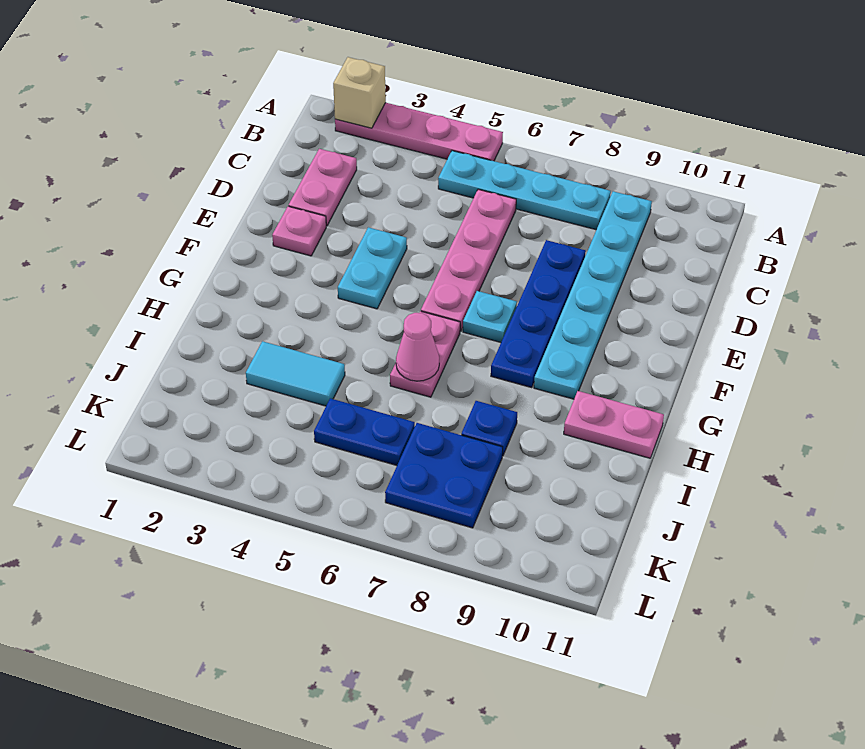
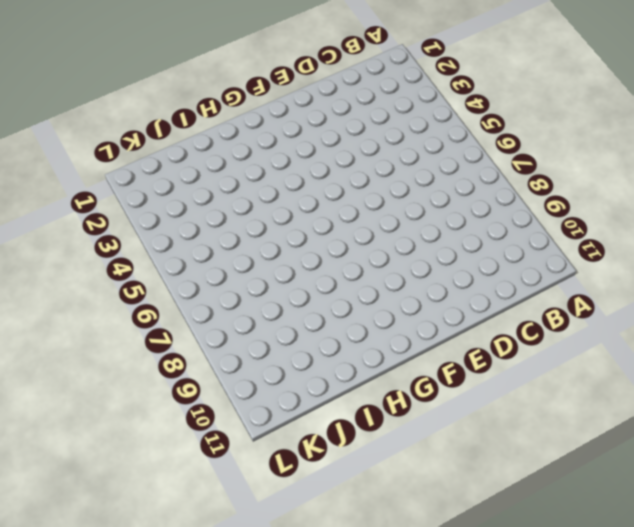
none -> pink plate A2:A5 level 1
none -> cyan plate B5:B8 level 1
none -> cyan plate B9:G9 level 1

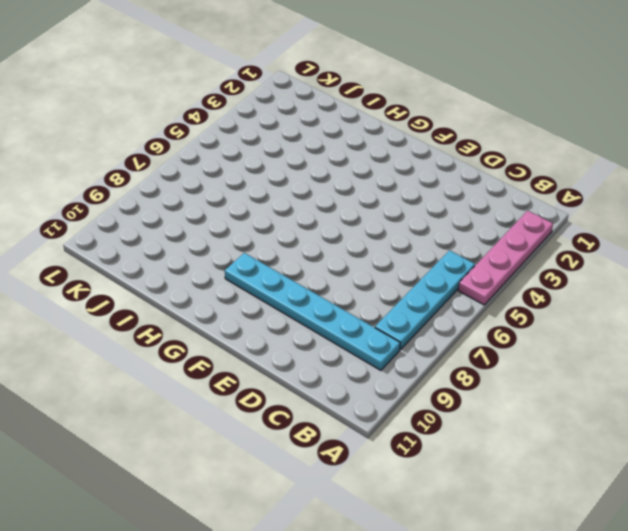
none -> pink plate C2:D2 level 1
none -> pink plate C6:F6 level 1
none -> blue plate D8:G8 level 1

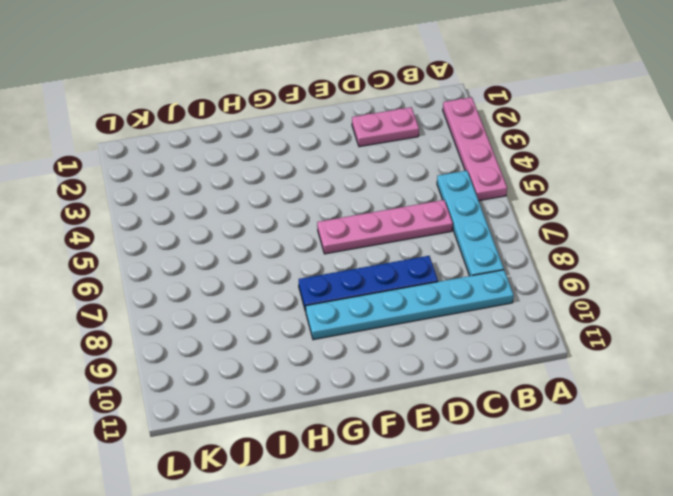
none -> pink plate E2 level 1
none -> cyan plate E4:F4 level 1
none -> cyan plate F7 level 1

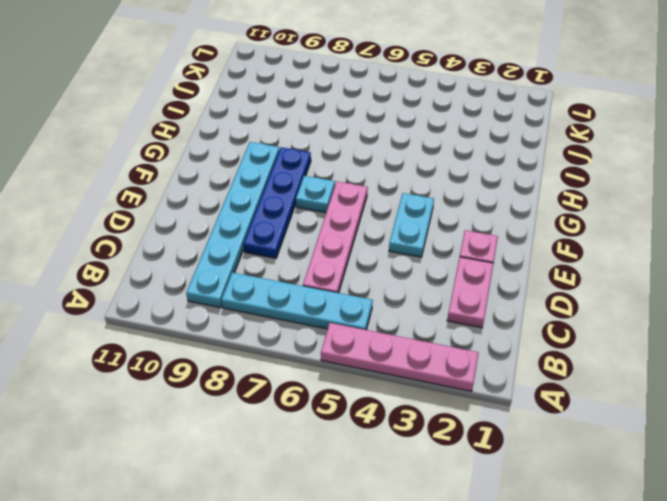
none -> pink plate G6:H6 level 1
none -> pink plate H10:H11 level 1
none -> cyan tile I3:I4 level 1

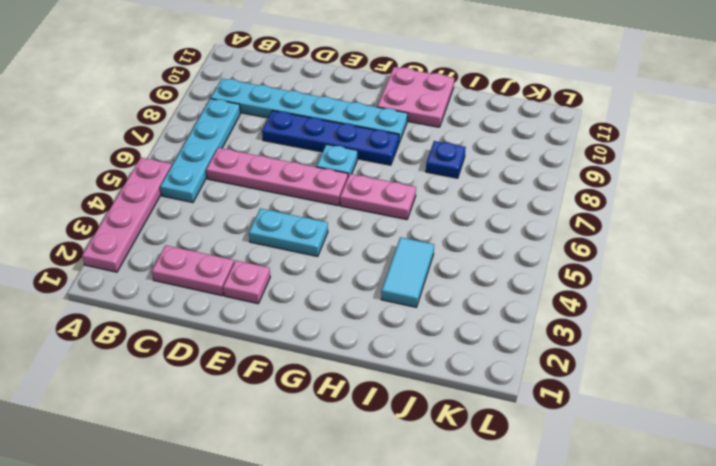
pink plate G10:H11 level 1 -> pink plate H10:H11 level 1
none -> blue plate J5:J6 level 1
none -> blue plate J7:K8 level 1
none -> tan brick A2 level 2

